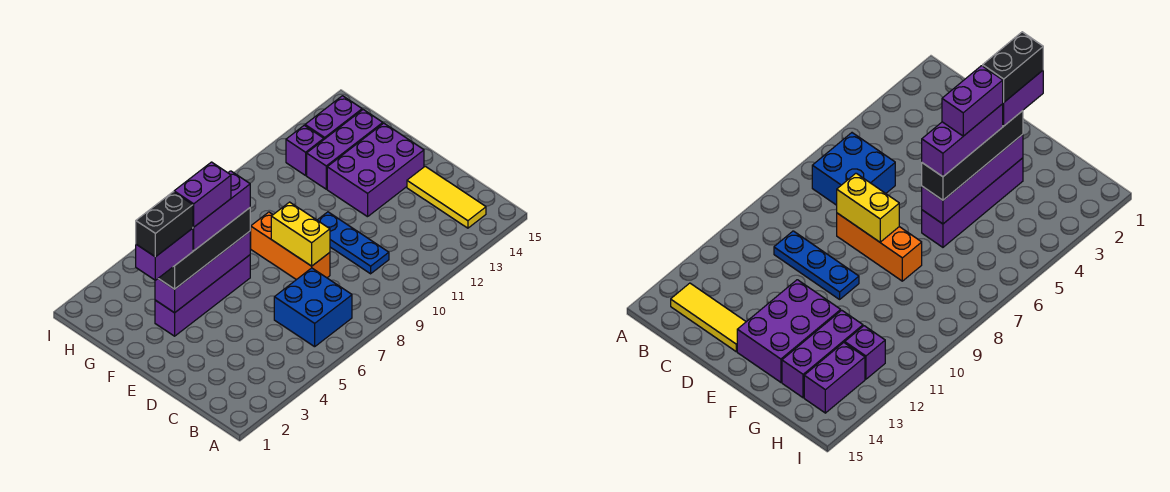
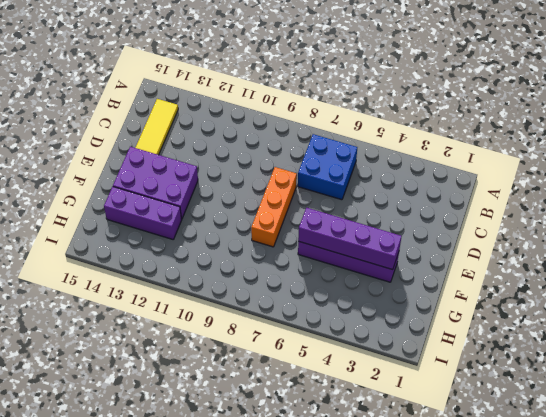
none -> blue plate C10:E10 level 1
none -> purple brick H12 level 1
none -> purple brick H13:H14 level 1

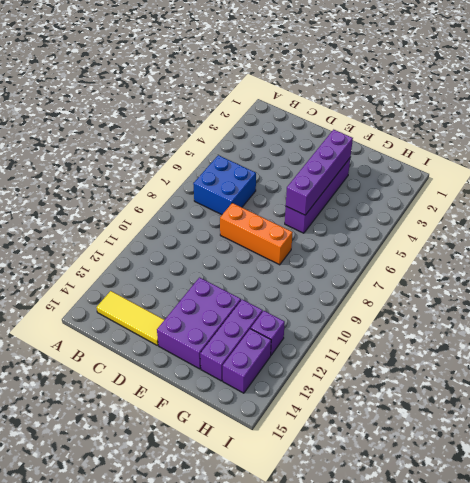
none -> blue plate C10:E10 level 1
none -> yellow brick D8:E8 level 2
none -> black brick F3:F6 level 3

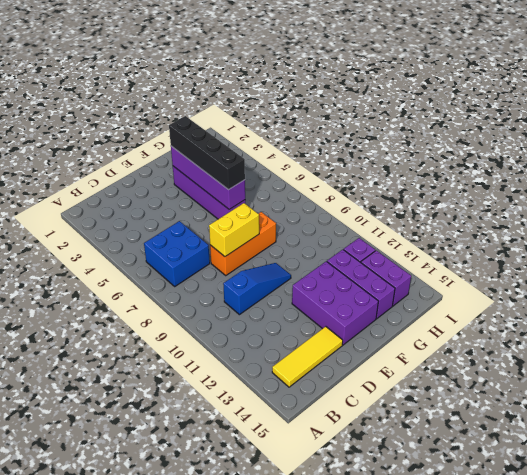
blue slope C10:E10 level 1 top C -> blue plate C10:E10 level 1
none -> purple brick F2:F3 level 4
none -> purple brick F4:F6 level 4
none -> black brick F2:F3 level 5

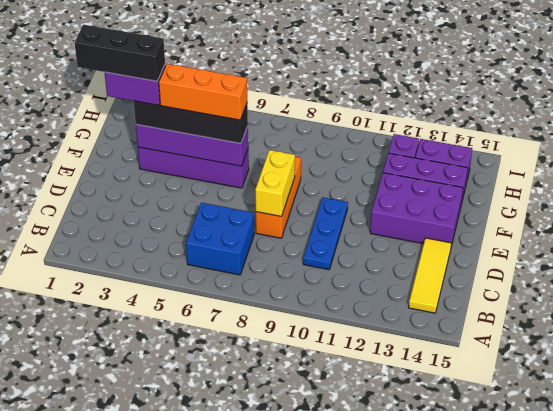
black brick F1:F3 level 5 -> black brick F2:F3 level 5
orange brick F4:F6 level 4 -> purple brick F4:F6 level 4
none -> purple brick F4:F5 level 5

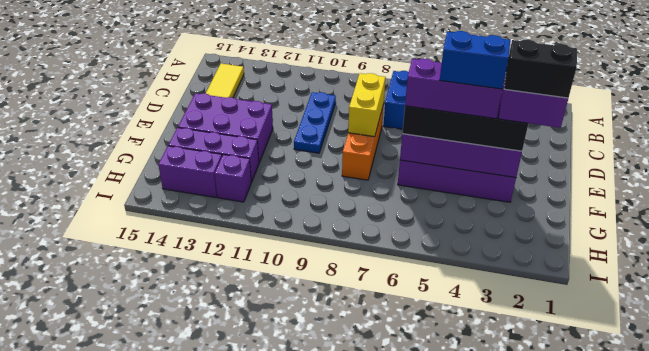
blue brick F4:F5 level 5 -> purple brick F4:F5 level 5

